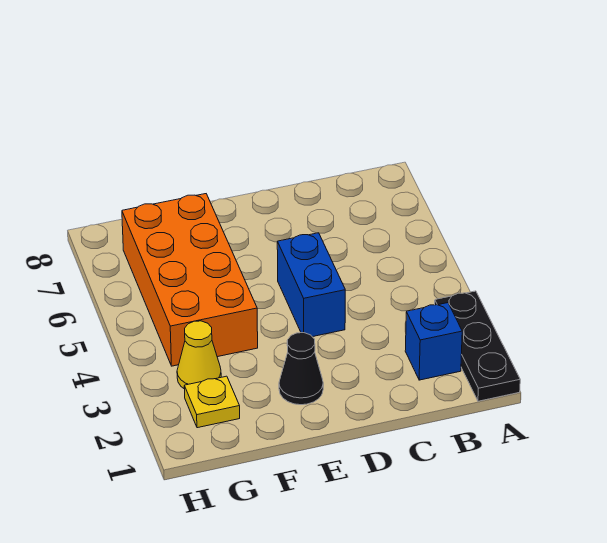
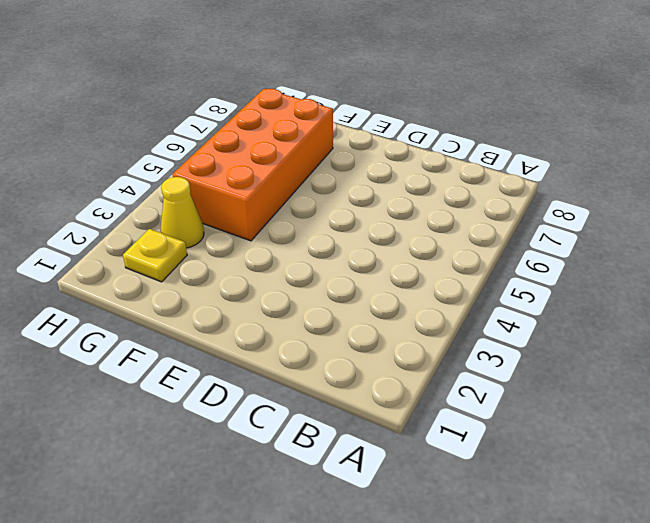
none -> black plate A1:A3 level 1
none -> blue brick B2 level 1

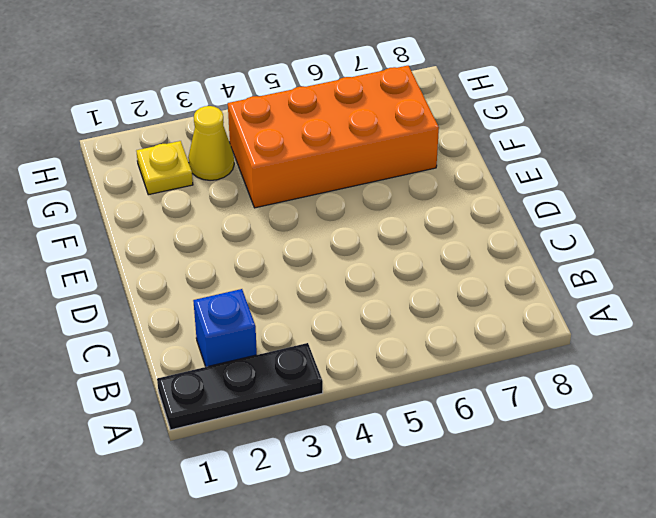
none -> blue brick D4:D5 level 1
none -> black cone E2 level 1

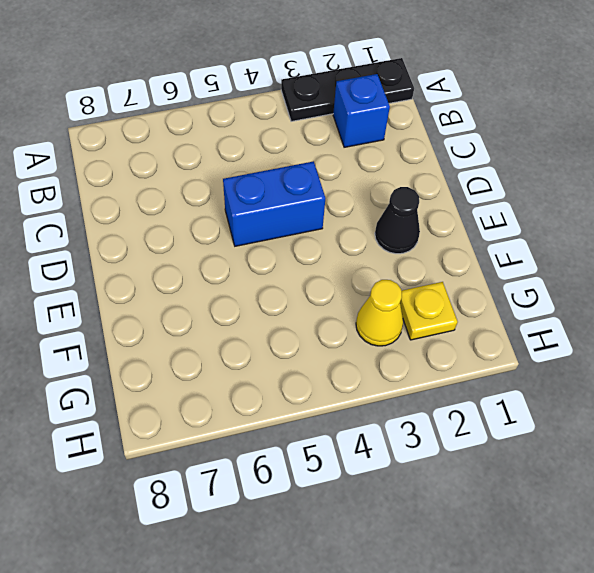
none -> orange brick F4:G7 level 1

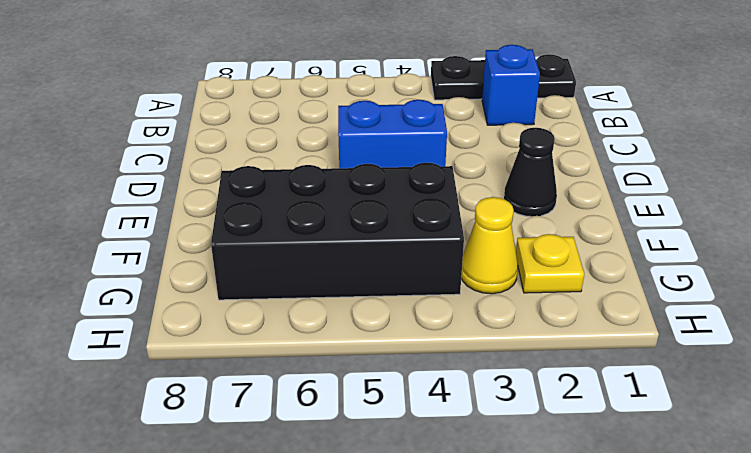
black brick F4:G7 level 1 -> orange brick F4:G7 level 1

